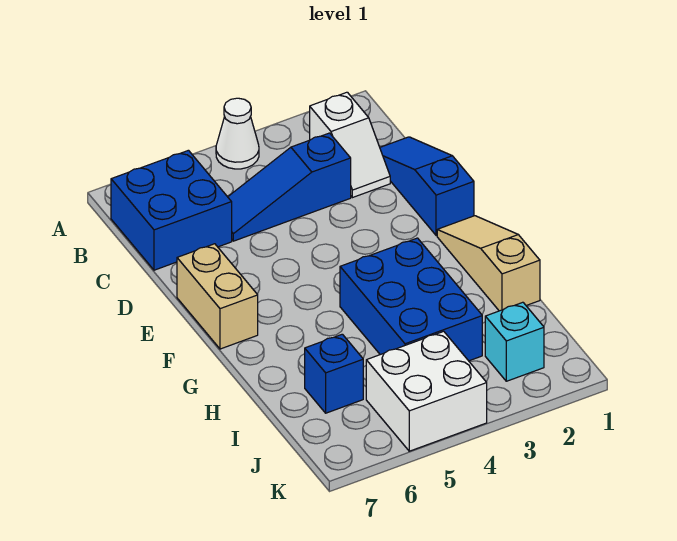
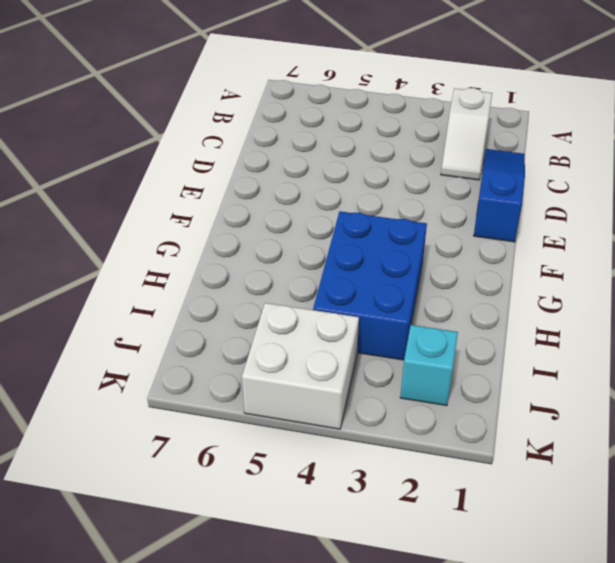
none -> white cone A4 level 1
none -> blue brick B6:C7 level 1

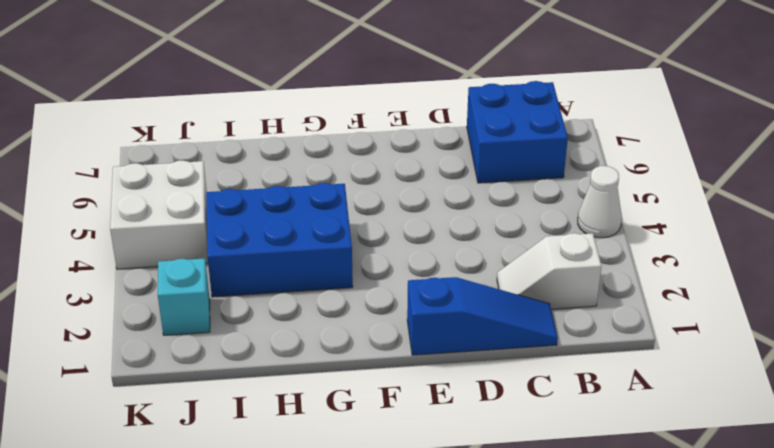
none -> blue slope C3:C5 level 1 top 3
none -> tan brick E7:F7 level 1

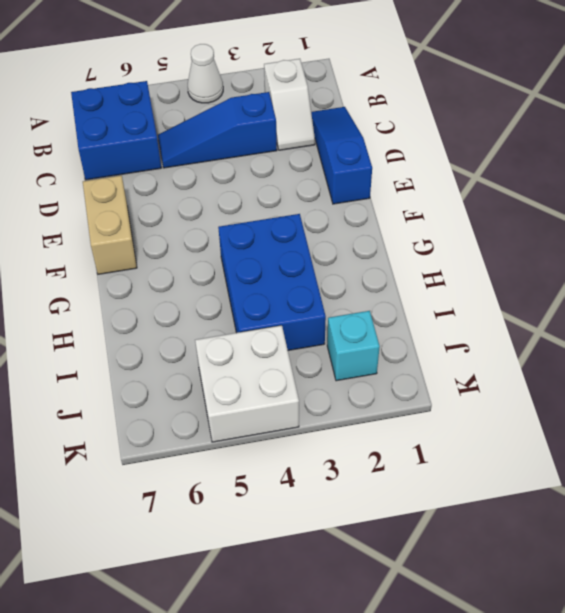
none -> tan slope F1:H1 level 1 top H
none -> blue brick I6 level 1

